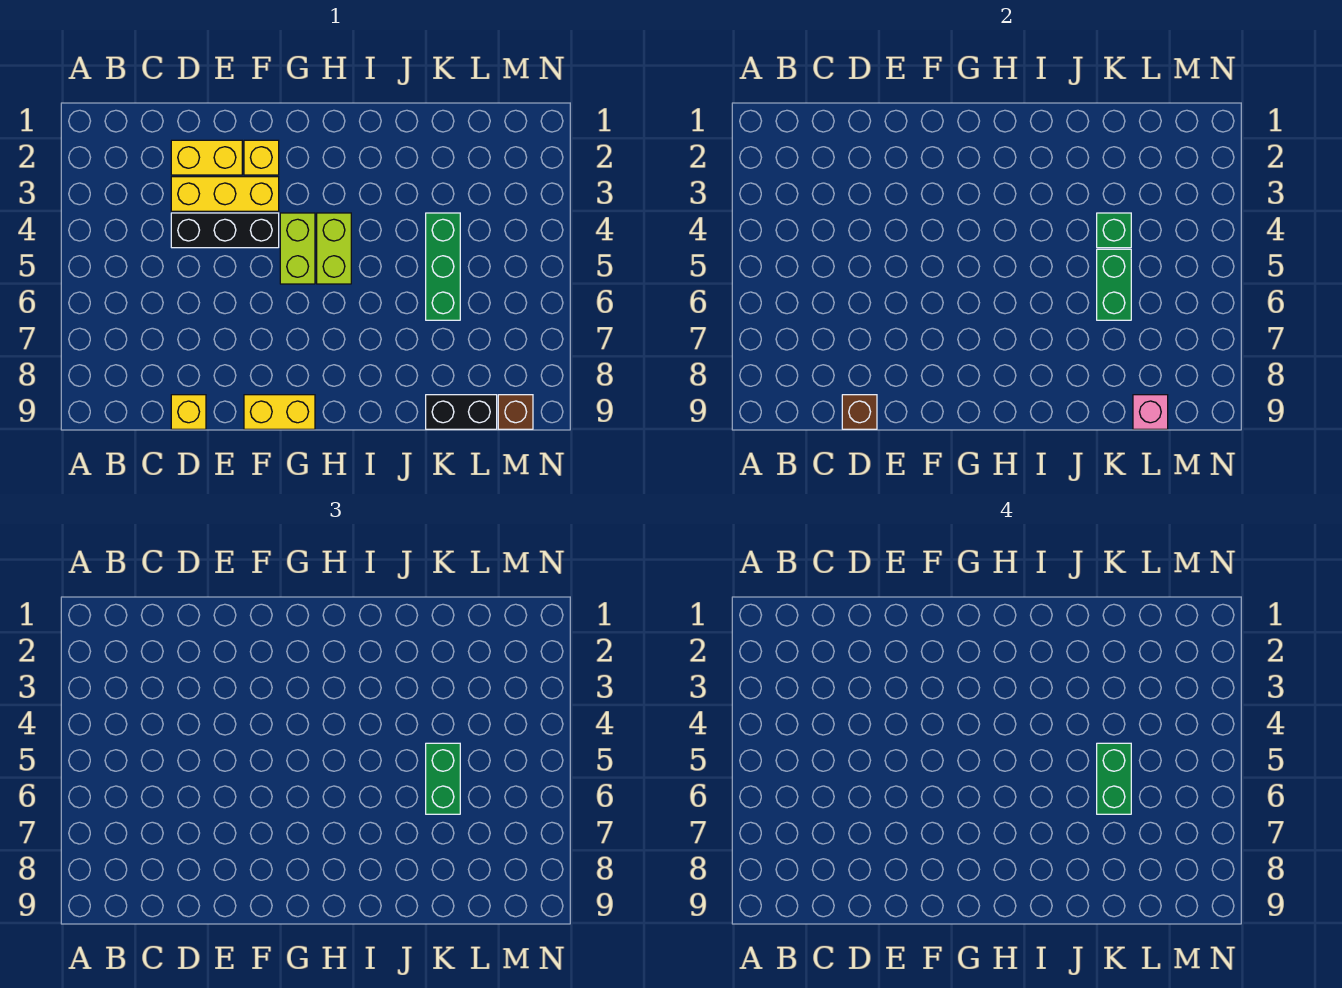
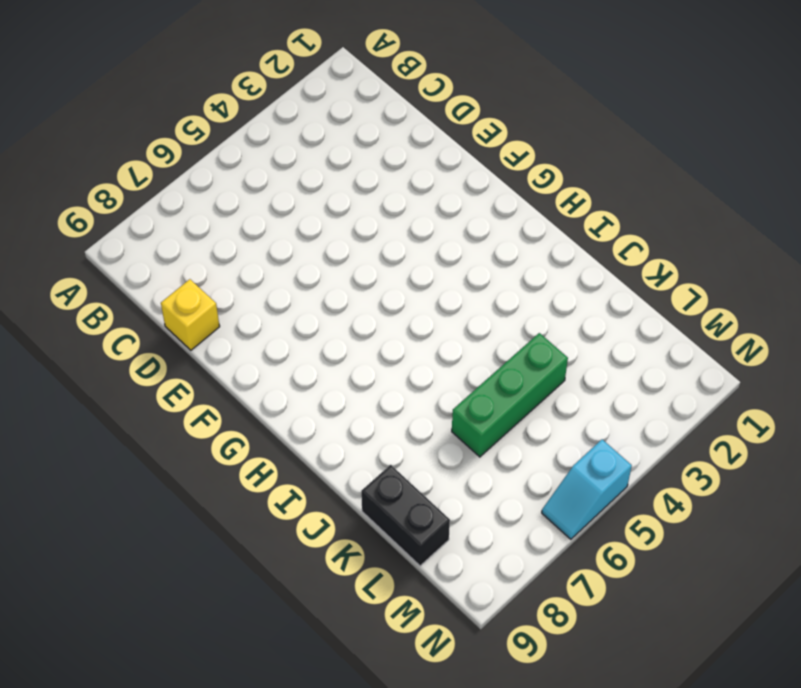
cyan slope N5:N6 level 1 top 5 -> none
none -> yellow brick D2:E2 level 1
none -> yellow brick D3:F3 level 1
none -> black brick D4:F4 level 1

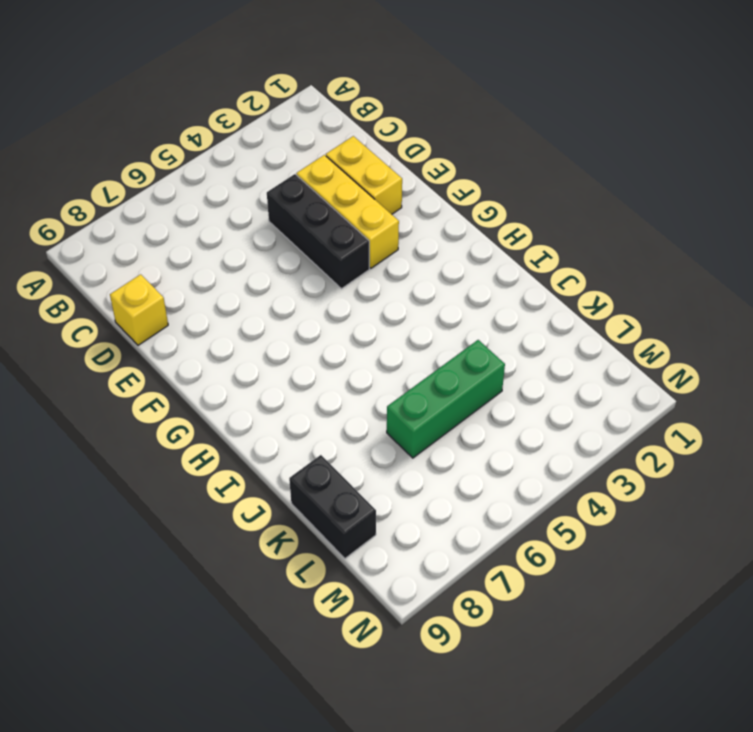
none -> yellow brick F2 level 1
none -> yellow brick F9:G9 level 1
none -> lime brick G4:G5 level 1

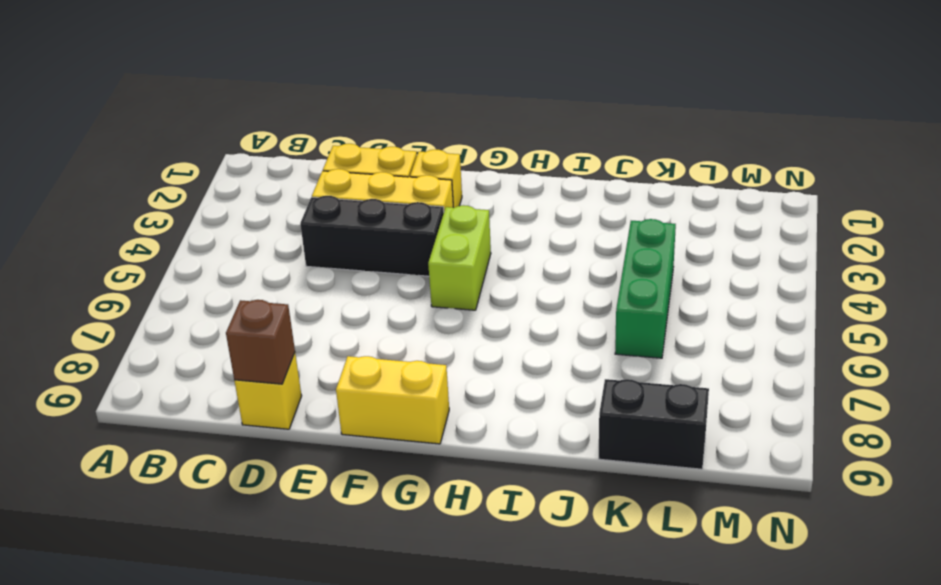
none -> lime brick H4:H5 level 1
none -> brown brick M9 level 1
none -> green brick K4 level 2

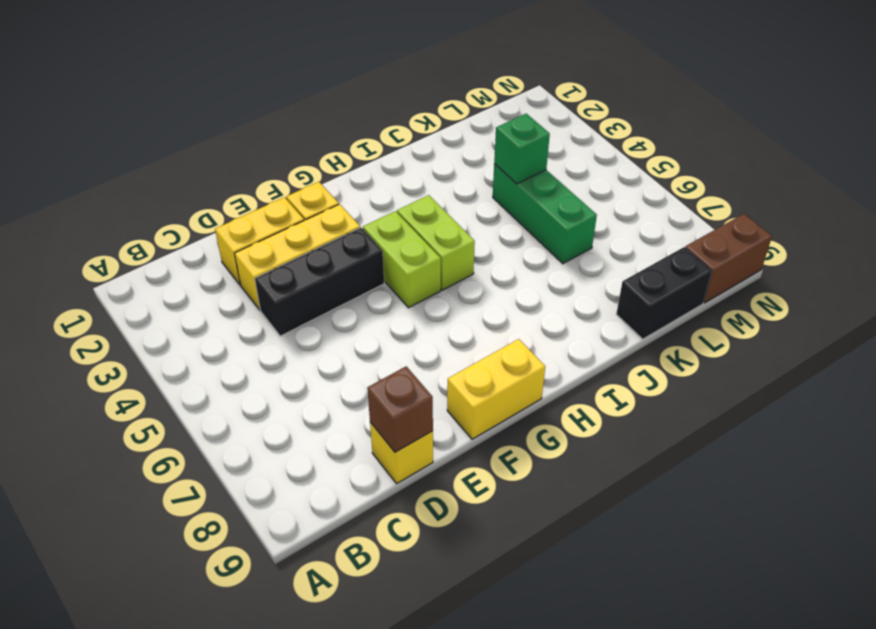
brown brick M9:N9 level 1 -> brown brick M9 level 1
none -> green brick K5:K6 level 2
none -> pink brick L9 level 2
none -> green brick K5:K6 level 3

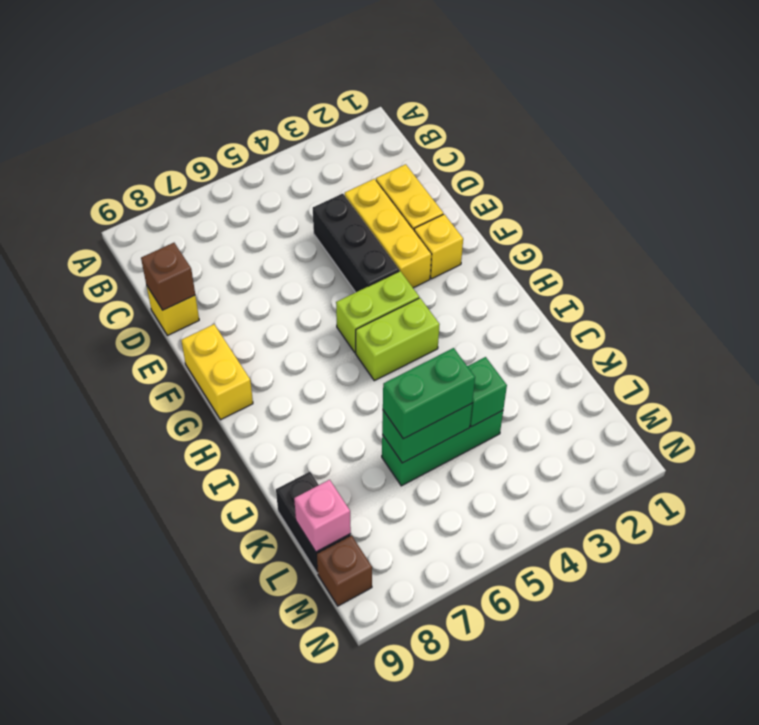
none -> green brick K5:K6 level 4

